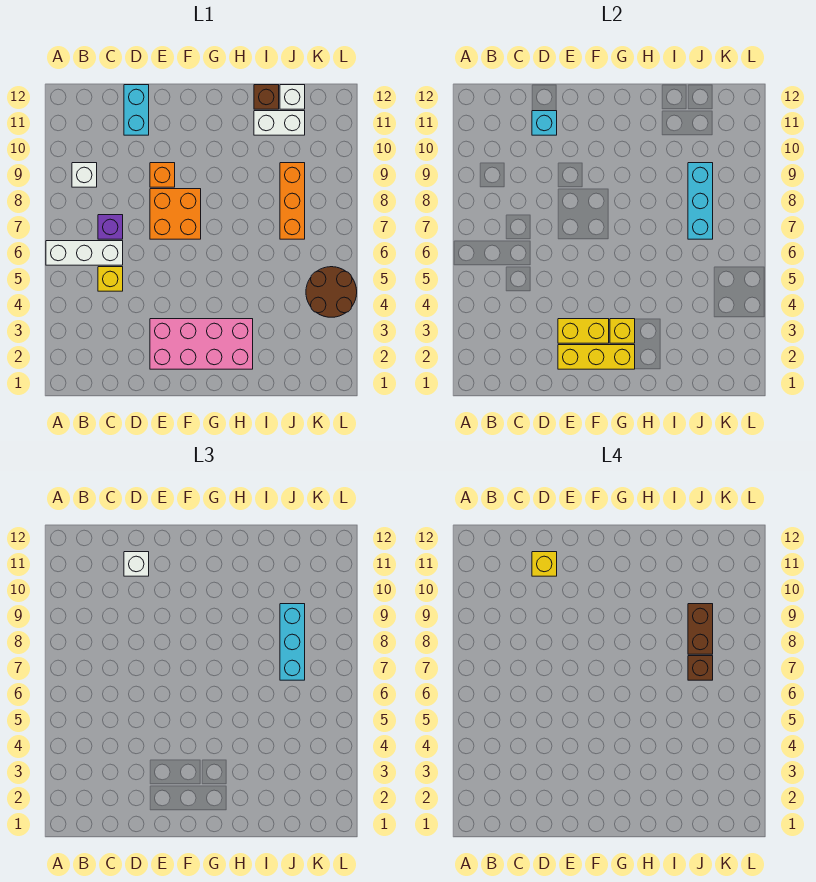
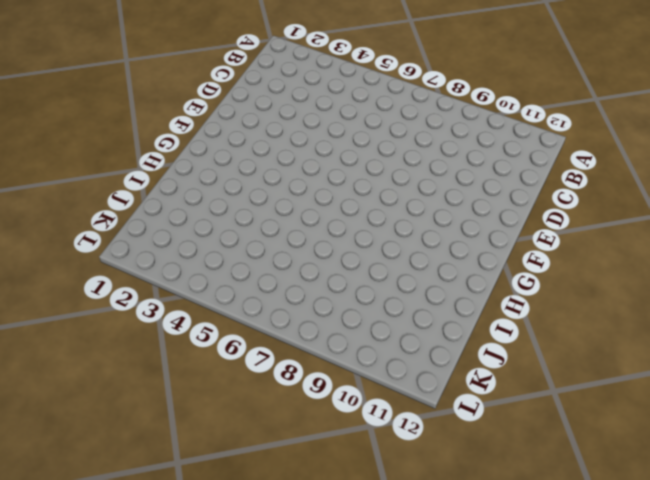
none -> white brick A6:C6 level 1
none -> white brick B9 level 1
none -> yellow brick C5 level 1

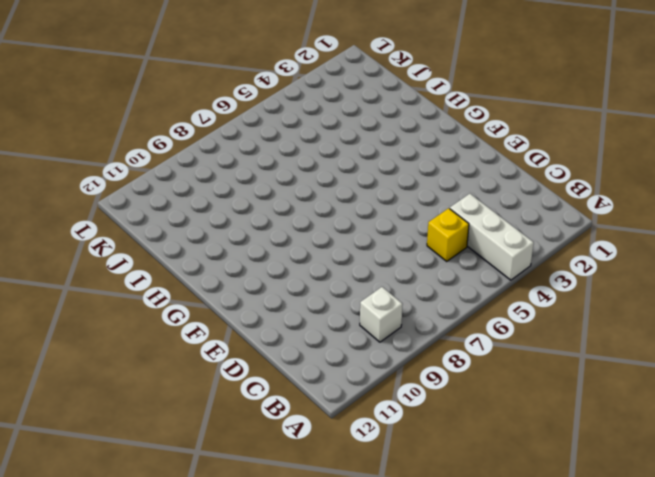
white brick A4:C4 level 1 -> white brick A6:C6 level 1
none -> purple brick C7 level 1
none -> cyan brick D11:D12 level 1
none -> pink brick E2:H3 level 1

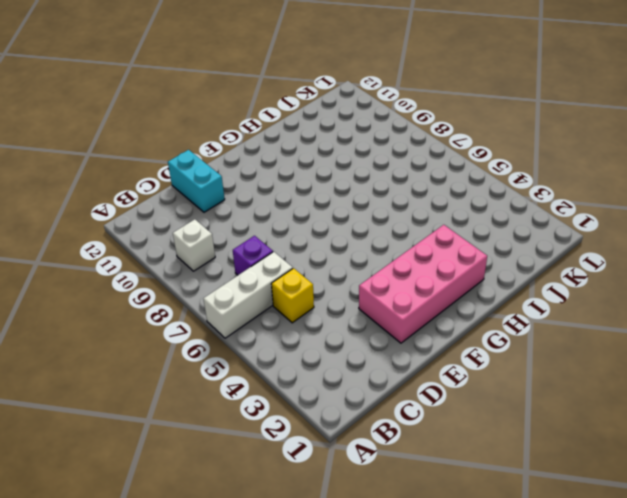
none -> orange brick E7:F8 level 1
none -> orange brick E9 level 1
none -> white brick I11:J11 level 1

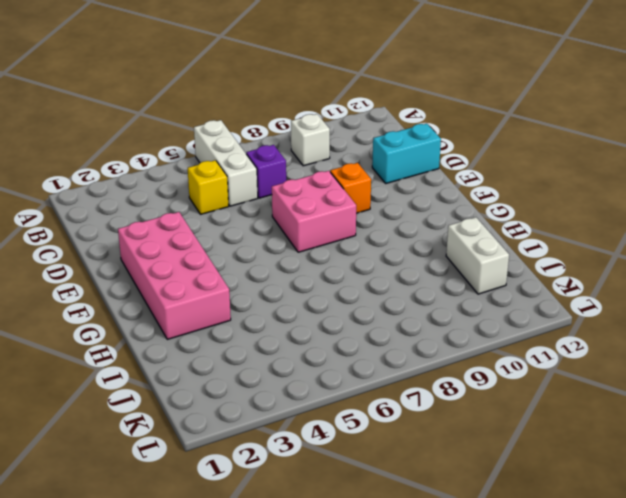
pink brick E7:F8 level 1 -> orange brick E7:F8 level 1
none -> brown brick I12 level 1
none -> orange brick J7:J9 level 1
none -> white brick J12 level 1

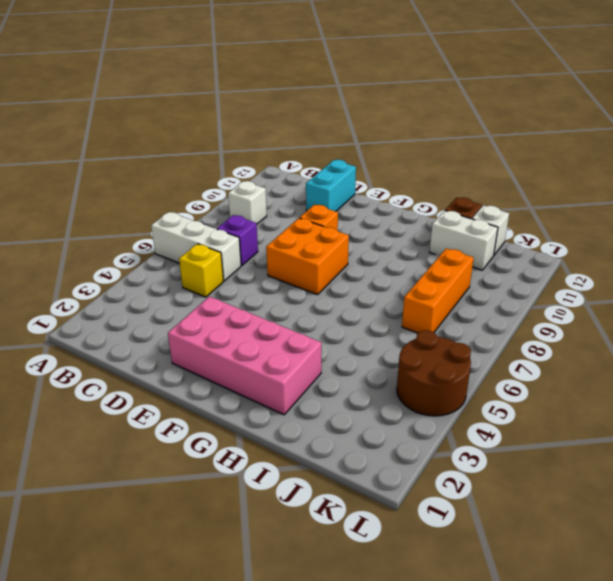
none -> cyan brick D11 level 2
none -> yellow brick E2:G2 level 2
none -> yellow brick E3:F3 level 2

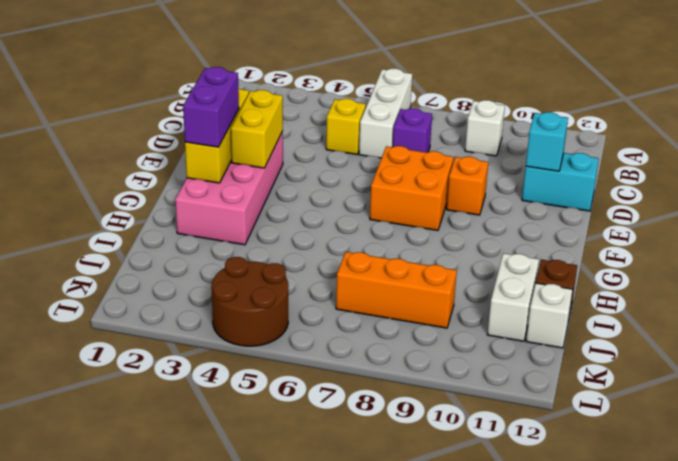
purple brick F2:G2 level 3 -> none
none -> yellow brick G3 level 2
none -> cyan brick J7:J9 level 2
none -> white brick D11 level 3

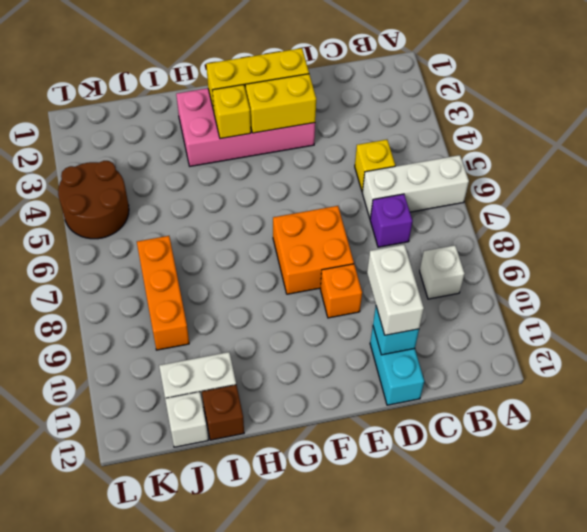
white brick D10:D11 level 3 -> white brick D11 level 3
none -> cyan brick J7:J9 level 2
none -> cyan brick J7:J9 level 3
none -> yellow brick D11 level 4

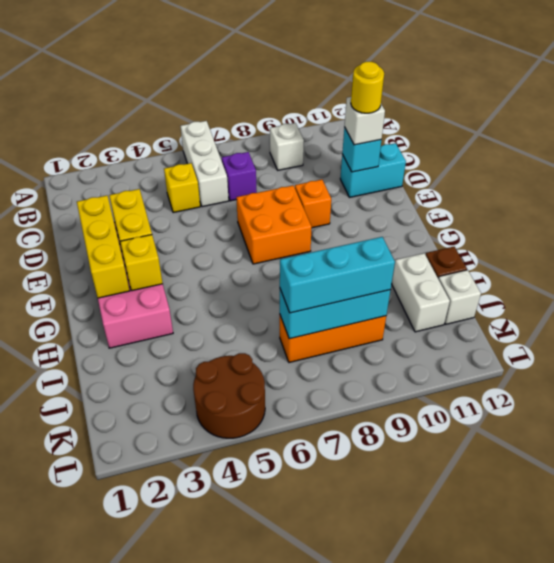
yellow round brick D11 level 4 -> yellow brick D11 level 4
none -> brown brick J7 level 4
none -> brown brick J8:J9 level 4

